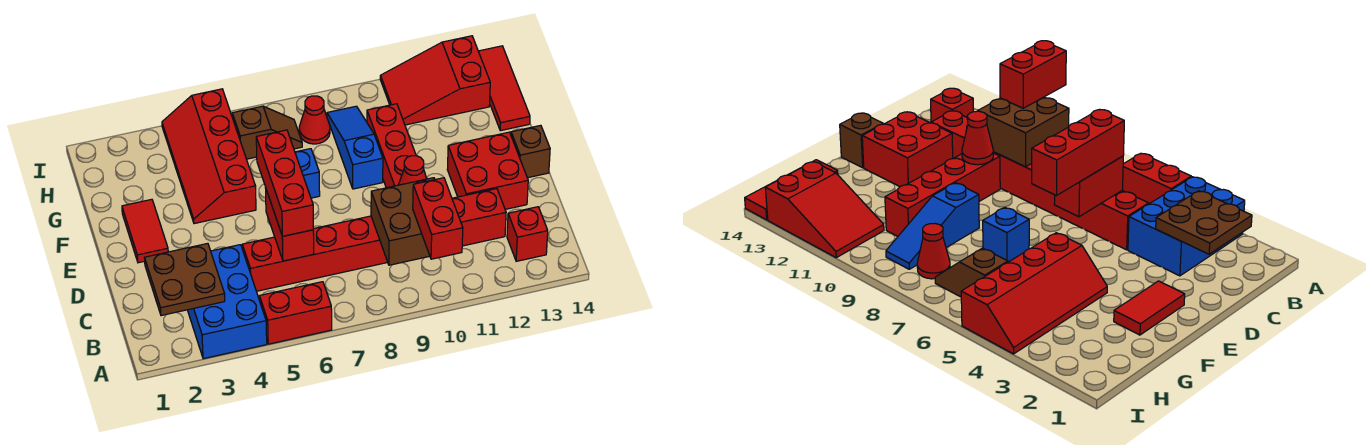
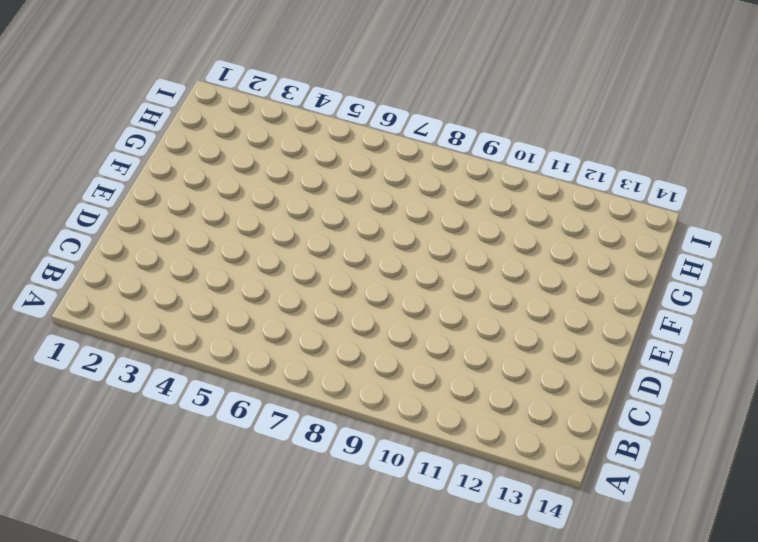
none -> blue brick A3:C4 level 1
none -> red brick A5:A6 level 1
none -> red brick B13 level 1

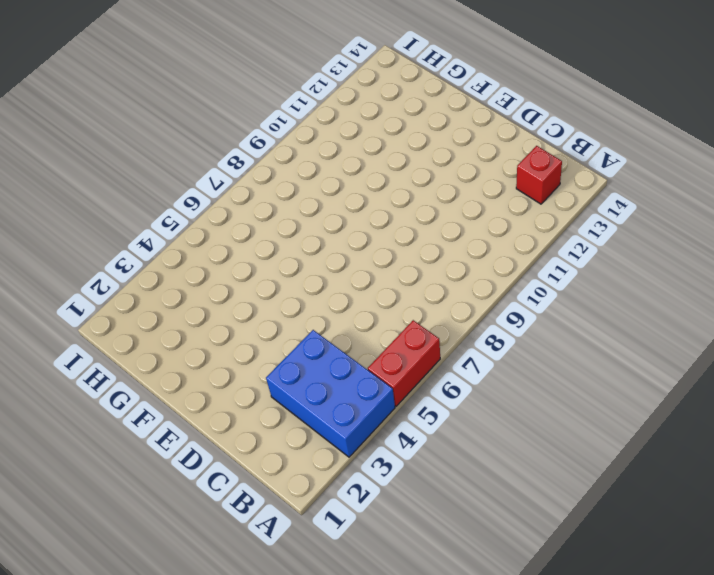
none -> red brick C5:C12 level 1
none -> red brick D10:G10 level 1
none -> red brick D12:E13 level 1

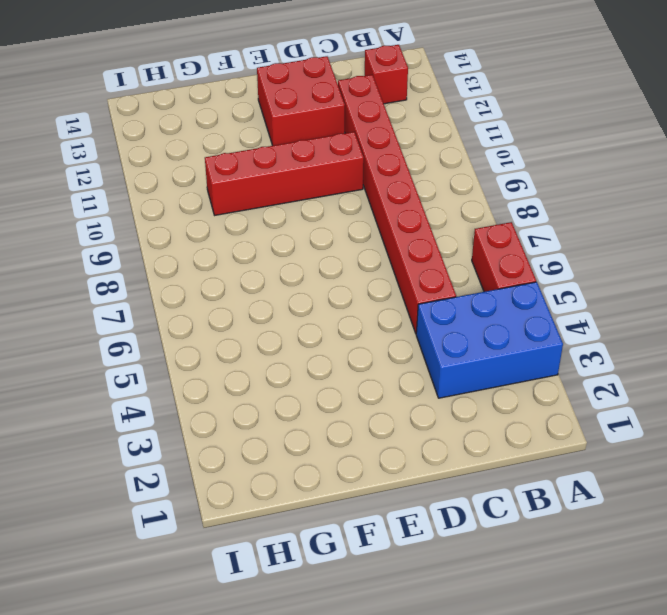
none -> red tile E2:F2 level 1
none -> brown brick E14 level 1
none -> red slope F4:I5 level 1 top 5

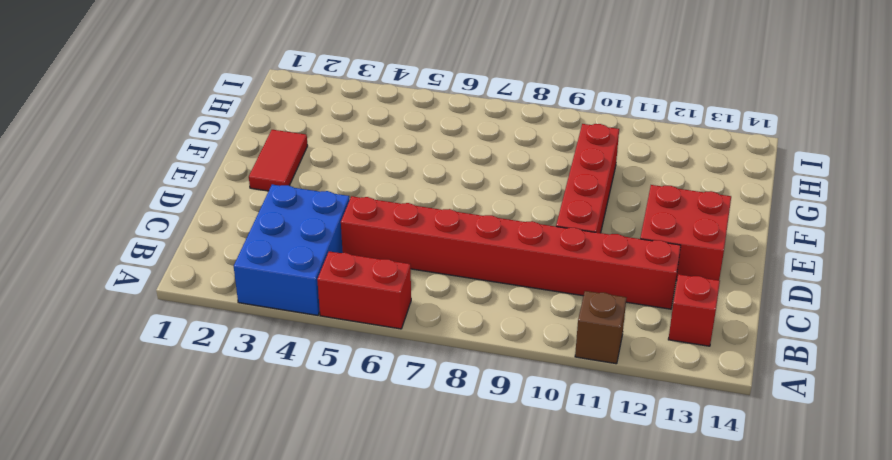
brown brick A11 level 1 -> brown brick E14 level 1
none -> red slope F4:I5 level 1 top 5
none -> blue brick F7 level 1
none -> blue slope F9:H9 level 1 top F

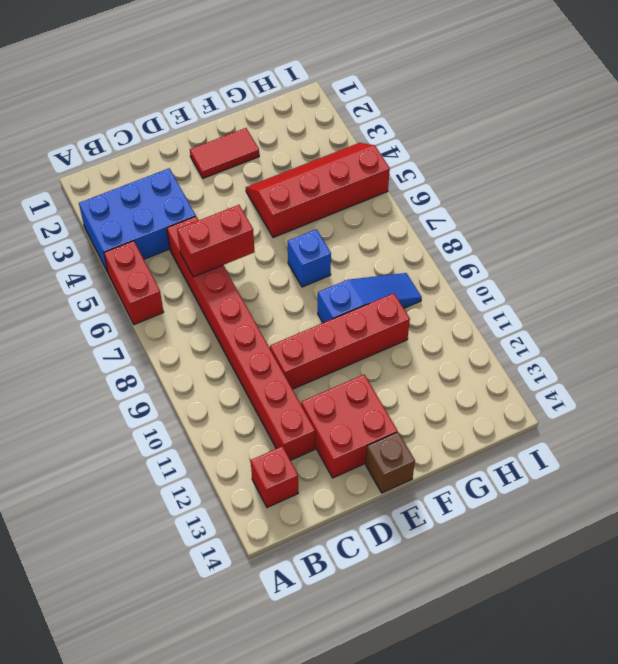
none -> red tile G14:I14 level 1
none -> brown slope H6:H7 level 1 top 6
none -> red cone H8 level 1

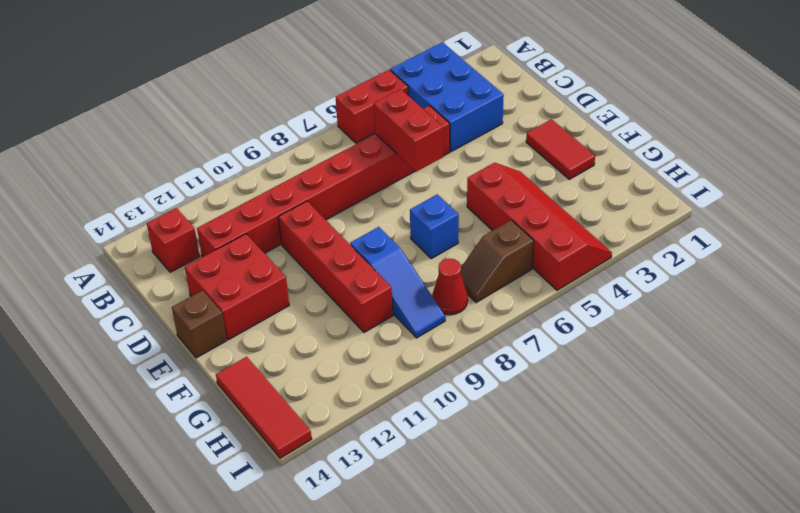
none -> red slope H11:I13 level 1 top 13
none -> brown plate B2:C3 level 2
none -> brown brick B9:C10 level 2

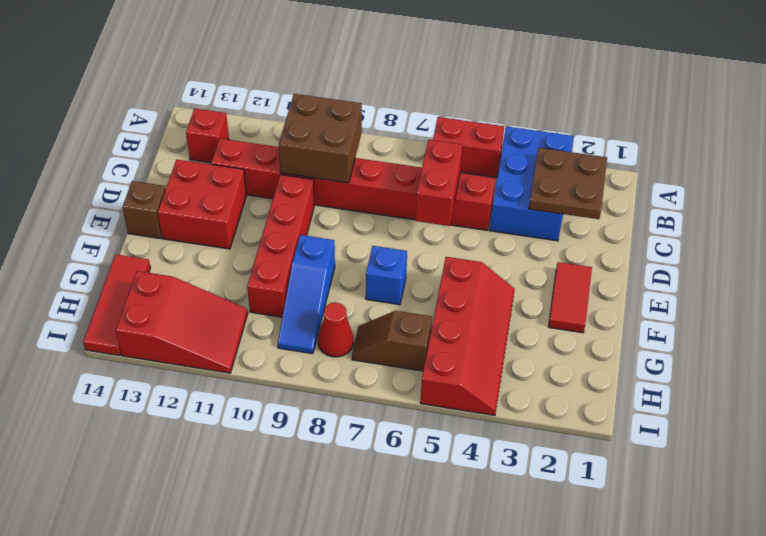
none -> red cone D10 level 2
none -> red brick A10:B10 level 3
none -> red brick C6:E6 level 3

